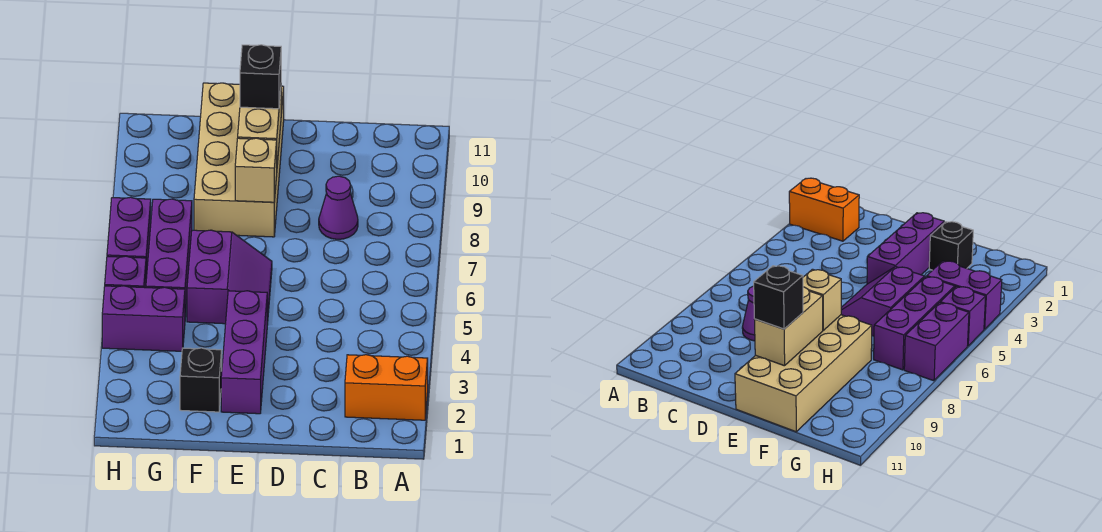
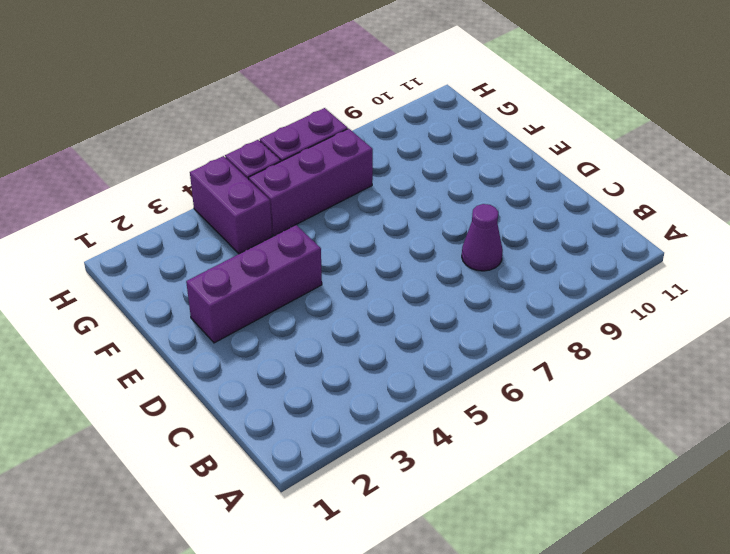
none -> orange brick A2:B2 level 1
none -> purple slope E5:F6 level 1 top F
none -> tan brick E8:F11 level 1

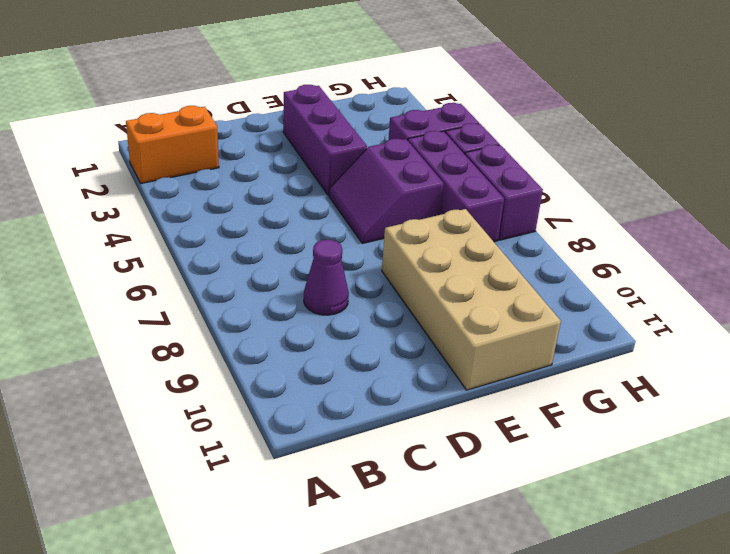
none -> black brick F2 level 1
none -> tan brick E8 level 2
none -> tan brick E9:E10 level 2

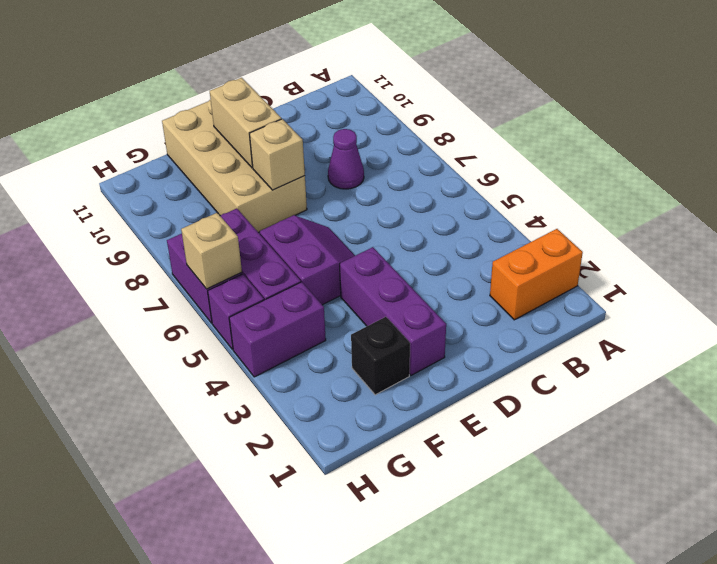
tan brick H6 level 2 -> none
none -> black brick E10 level 3

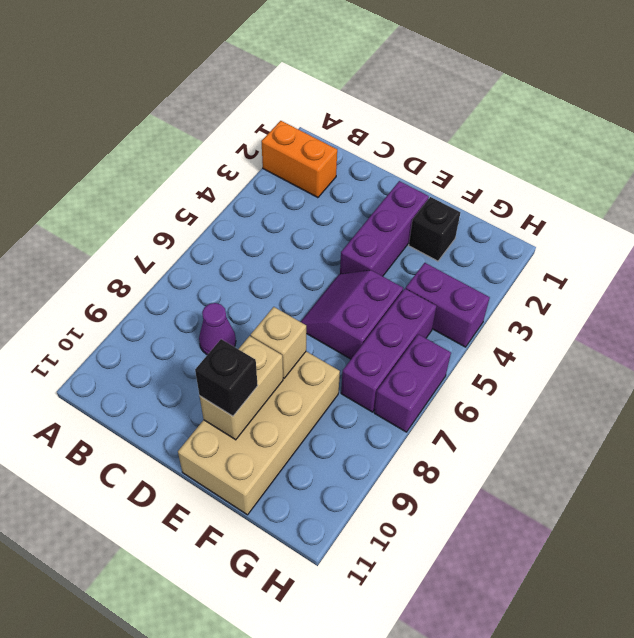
none -> purple brick H5 level 1

